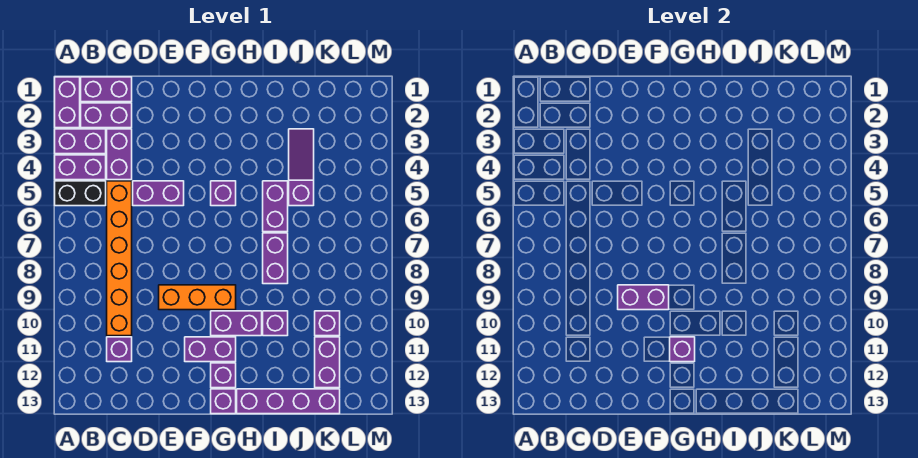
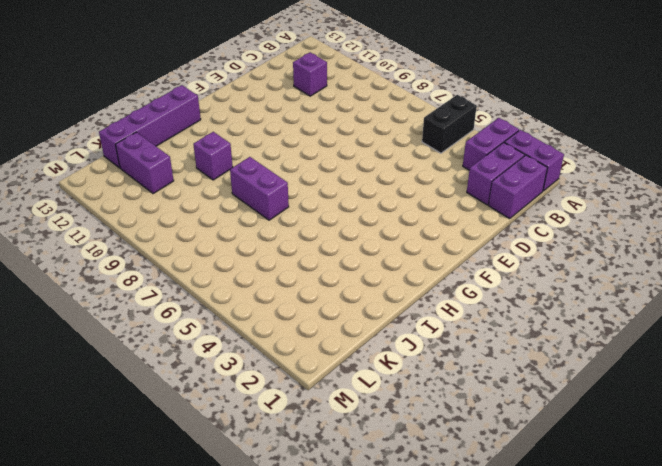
none -> purple brick A4:B4 level 1
none -> purple brick C3:C4 level 1
none -> orange brick C5:C10 level 1

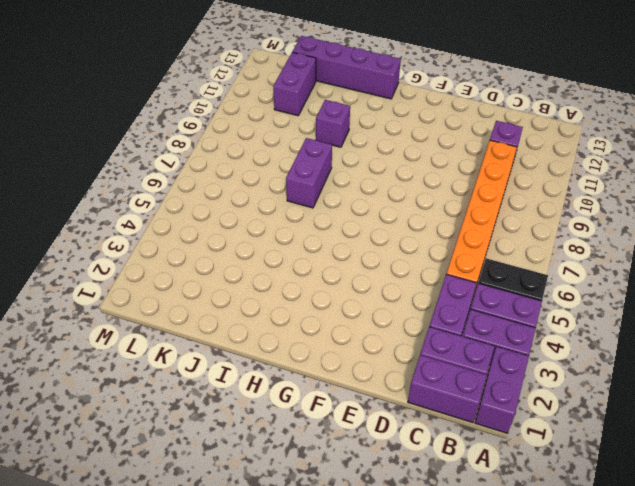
none -> purple brick D5:E5 level 1
none -> orange brick E9:G9 level 1
none -> purple brick F11:G11 level 1

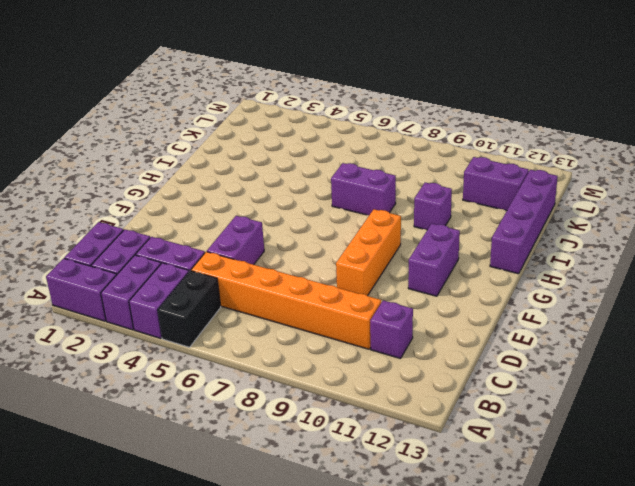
none -> purple brick G5 level 1
none -> purple brick G10:H10 level 1
none -> purple brick G12 level 1

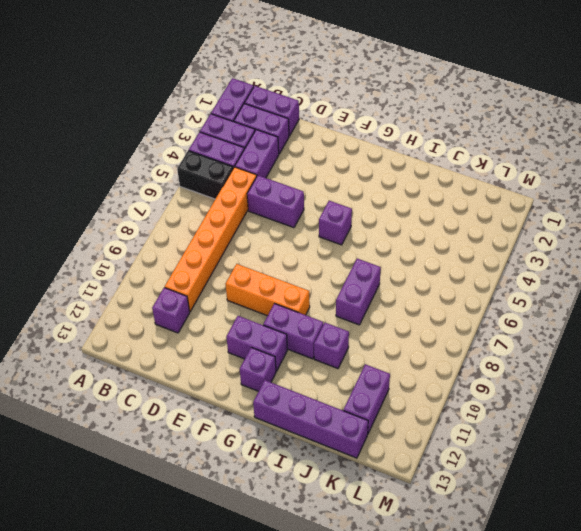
none -> purple brick G13 level 1
none -> purple brick I5:I6 level 1
none -> purple slope J3:J5 level 1 top 5

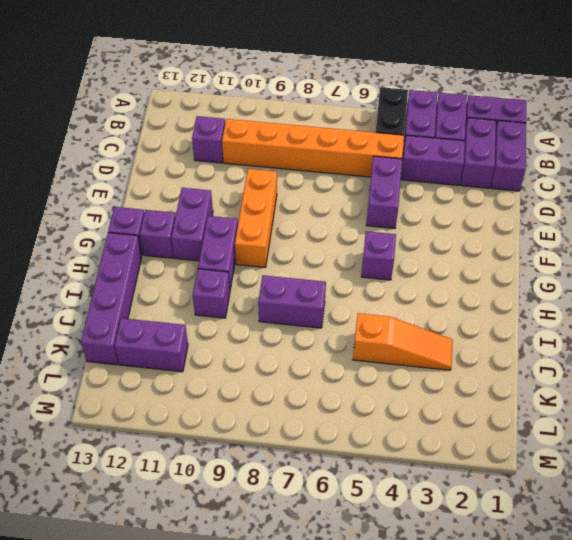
orange slope J3:J5 level 1 top 5 -> purple slope J3:J5 level 1 top 5
none -> purple brick I5:I6 level 1
none -> purple brick K10 level 1
none -> purple brick E9:F9 level 2

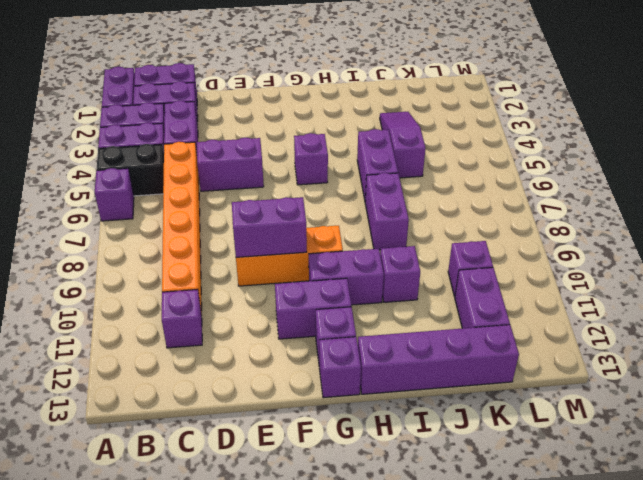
purple brick A6 level 1 -> purple brick G11 level 2

